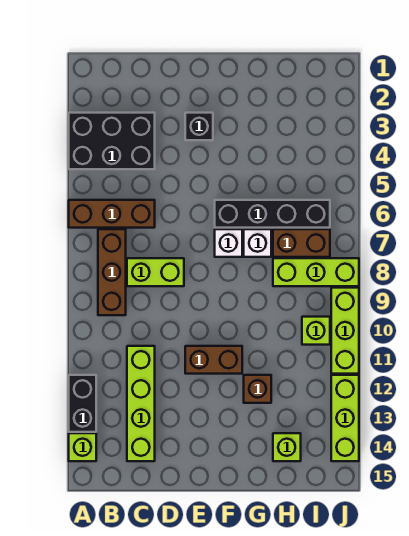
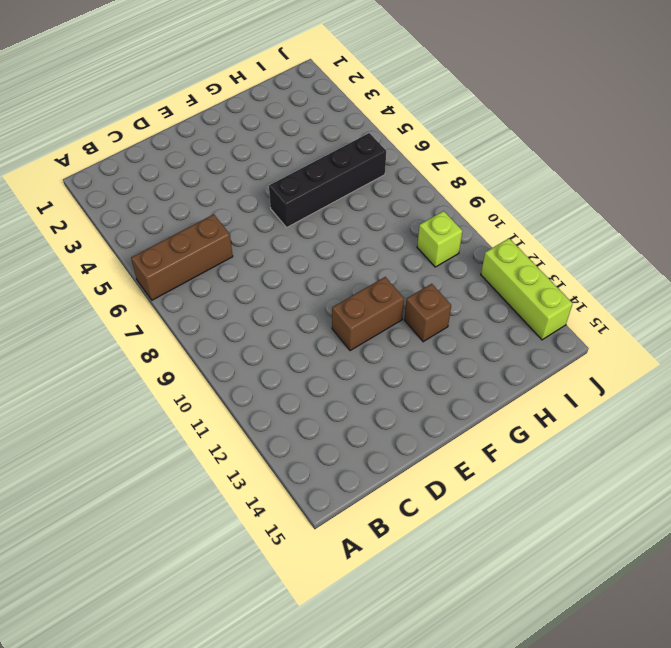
none -> black brick A3:C4 level 1
none -> black brick A12:A13 level 1
none -> lime brick A14 level 1

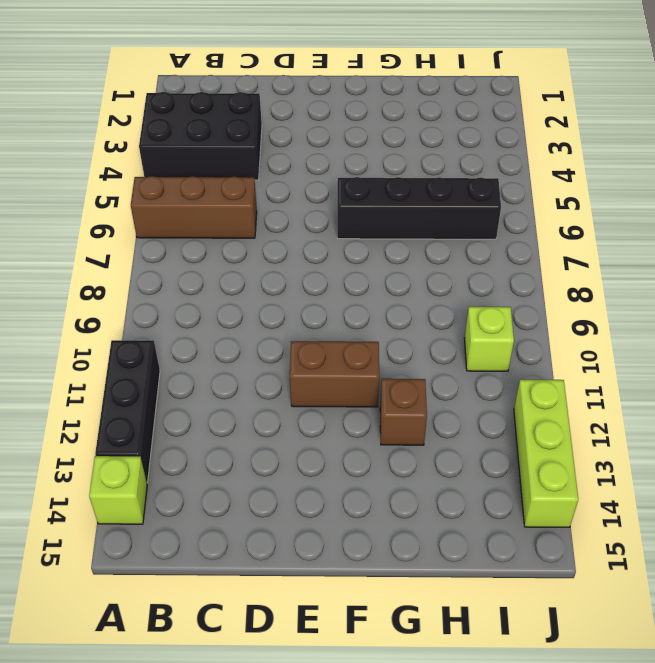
black brick A11:A13 level 1 -> black brick A12:A13 level 1
none -> brown brick B7:B9 level 1
none -> lime brick C8:D8 level 1
none -> lime brick C11:C14 level 1

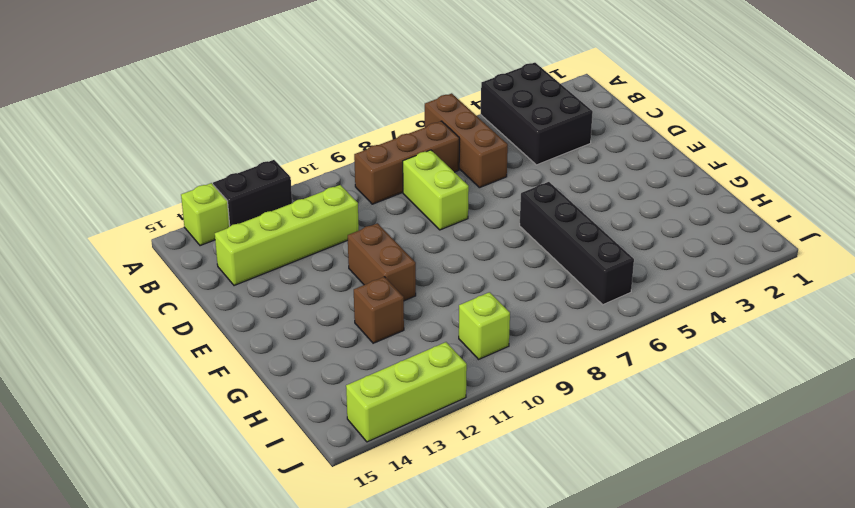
none -> black brick E3 level 1
none -> white brick F7 level 1
none -> white brick G7 level 1

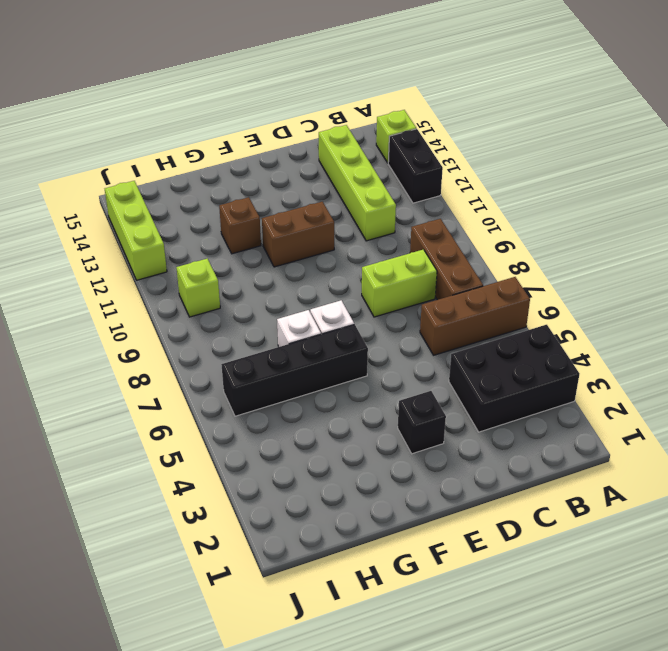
none -> brown brick H7:I7 level 1
none -> lime brick H8:J8 level 1
none -> lime brick H14 level 1

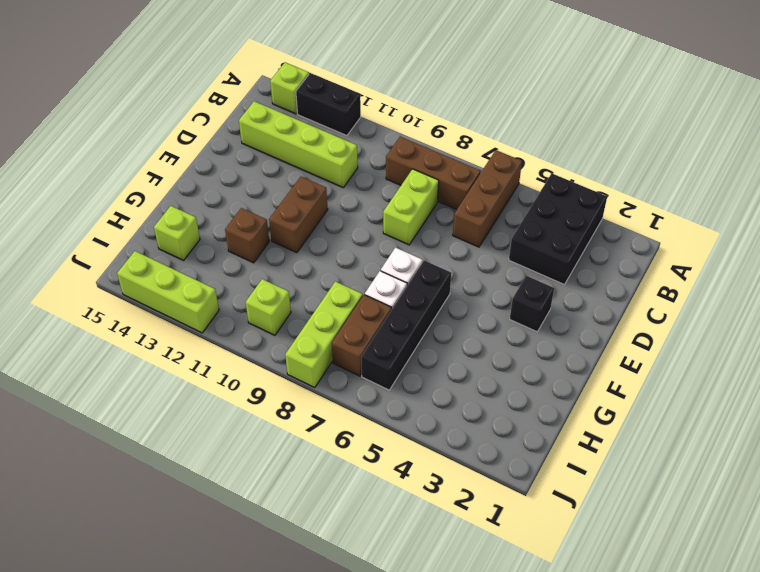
none -> lime brick J9:J11 level 1

